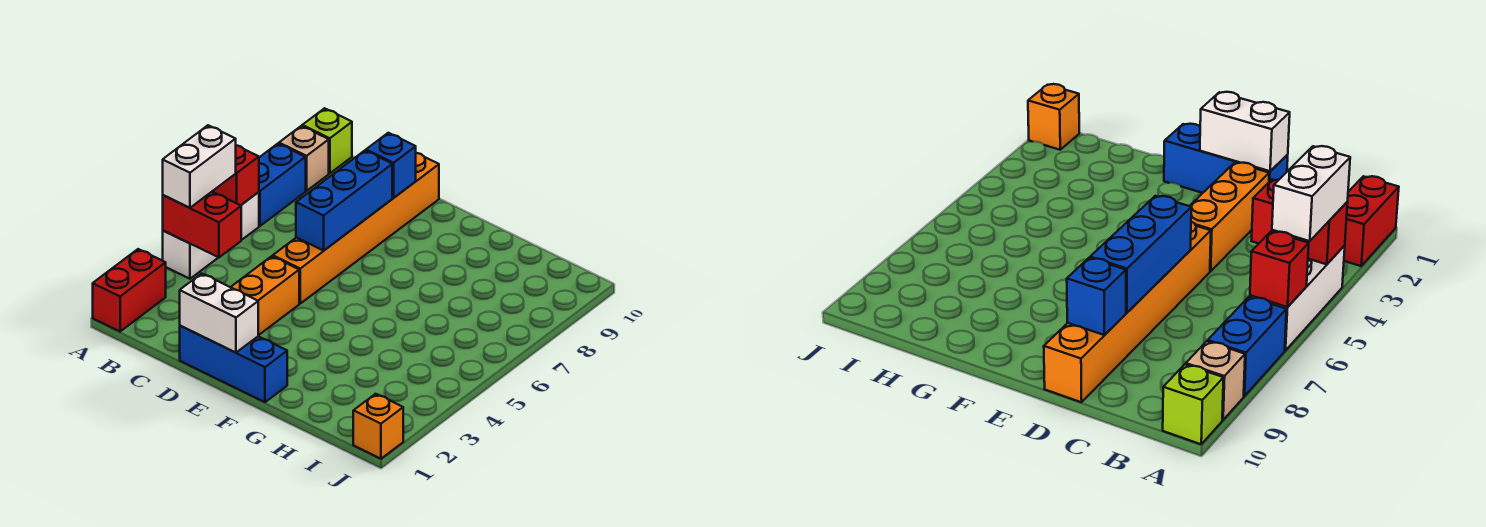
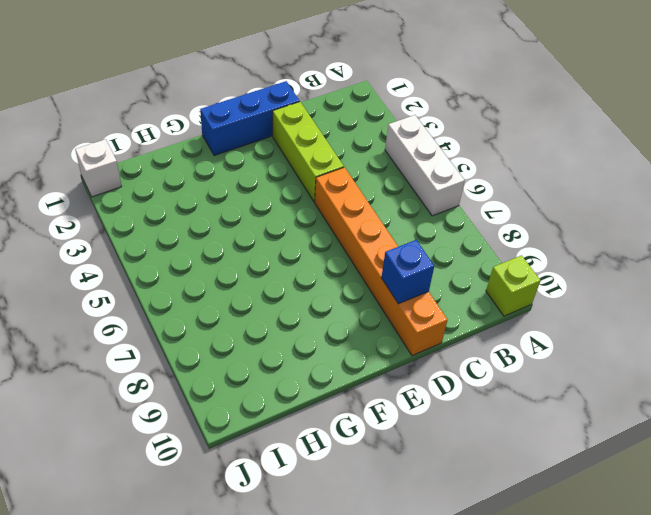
lime brick D2:D4 level 1 -> orange brick D2:D4 level 1
white brick J1 level 1 -> orange brick J1 level 1
none -> red brick A1:A2 level 1
none -> blue brick A7:A8 level 1
none -> tan brick A9 level 1

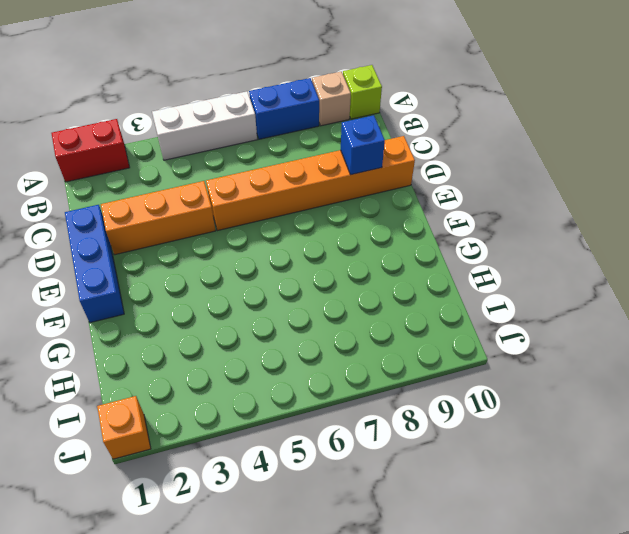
none -> red brick A4:B4 level 2
none -> red brick A6 level 2
none -> white brick D1:E1 level 2

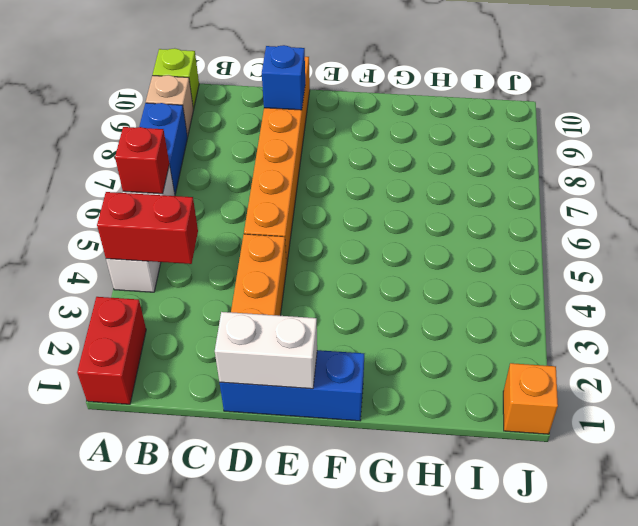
none -> blue brick D6:D8 level 2
none -> white brick A4:A5 level 3

